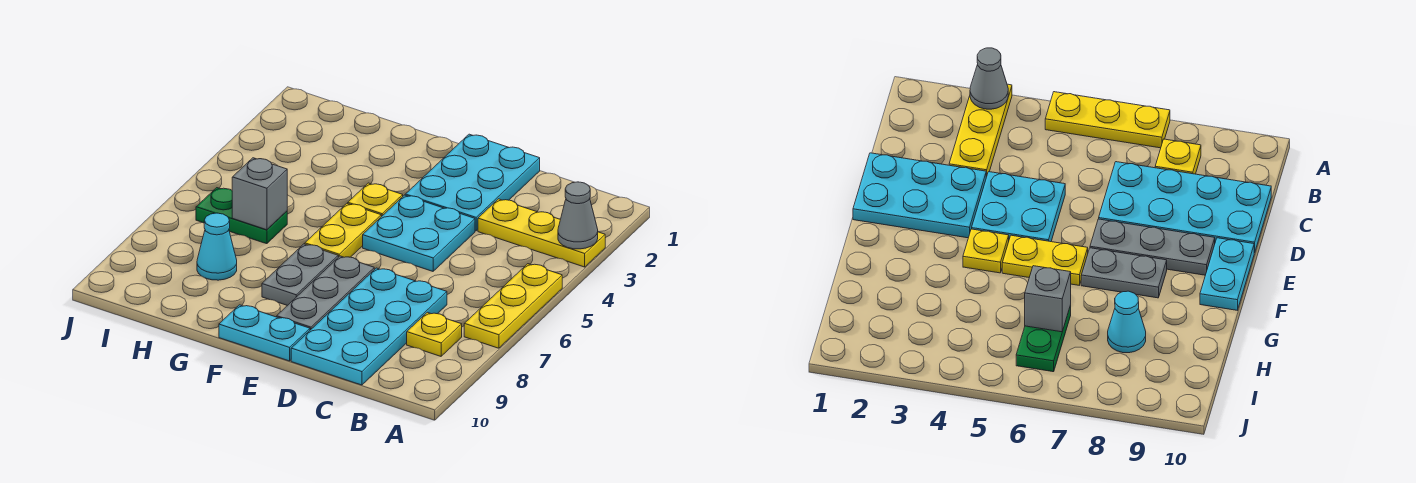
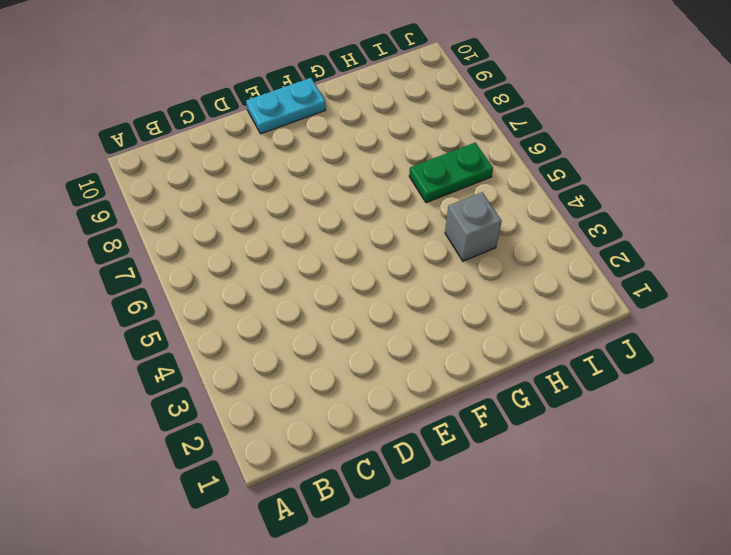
grey brick H4 level 1 -> grey brick H6 level 2
none -> yellow plate A3:C3 level 1
none -> yellow plate A5:A7 level 1
none -> yellow plate B8 level 1

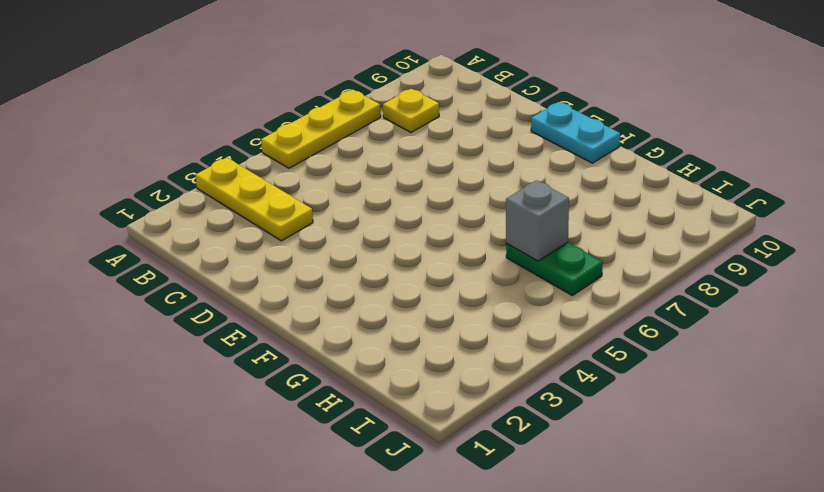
none -> cyan plate C7:D10 level 1
none -> cyan plate D1:E3 level 1
none -> cyan plate D4:E5 level 1

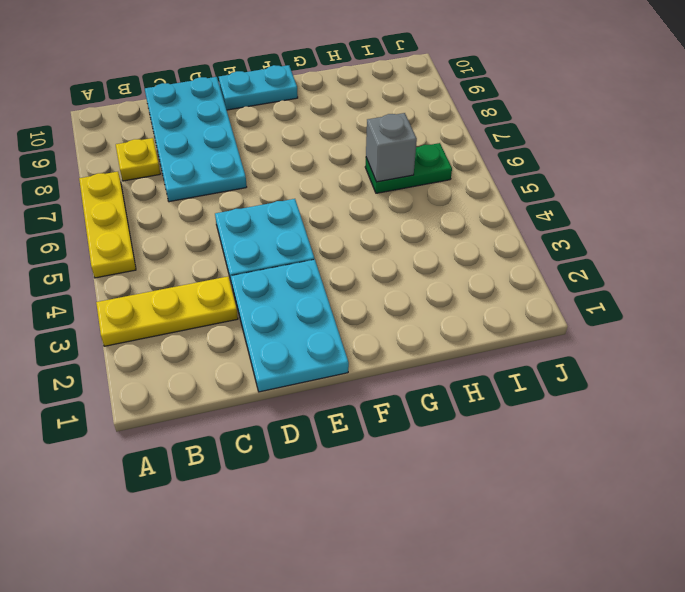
none -> grey plate E7:E9 level 1
none -> yellow plate F4 level 1
none -> yellow plate F5:F6 level 1

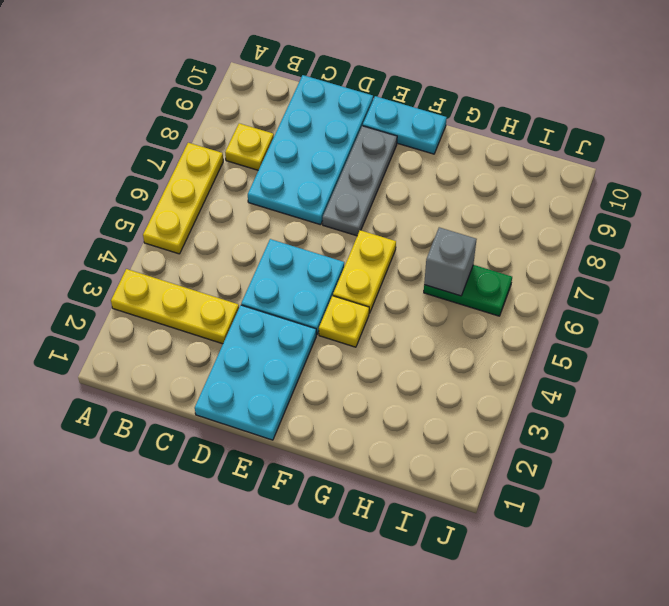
none -> grey plate F7:F8 level 1
none -> cyan cone H8 level 1
none -> grey cone A3 level 2

